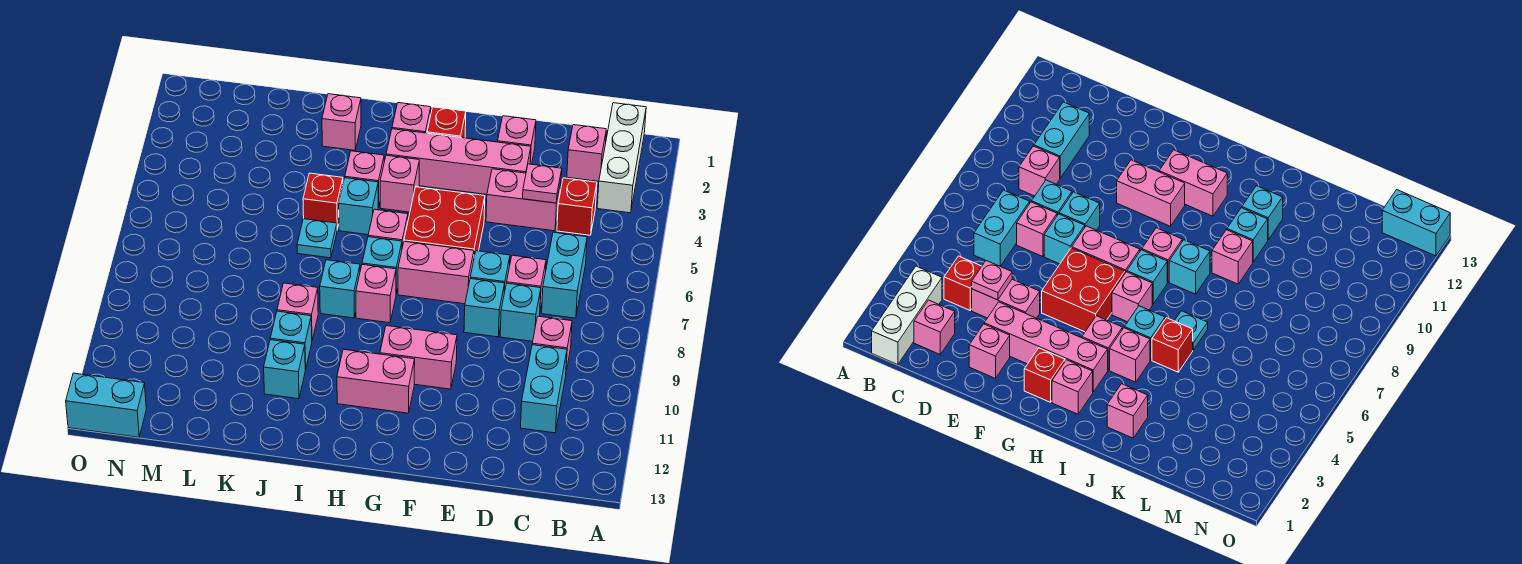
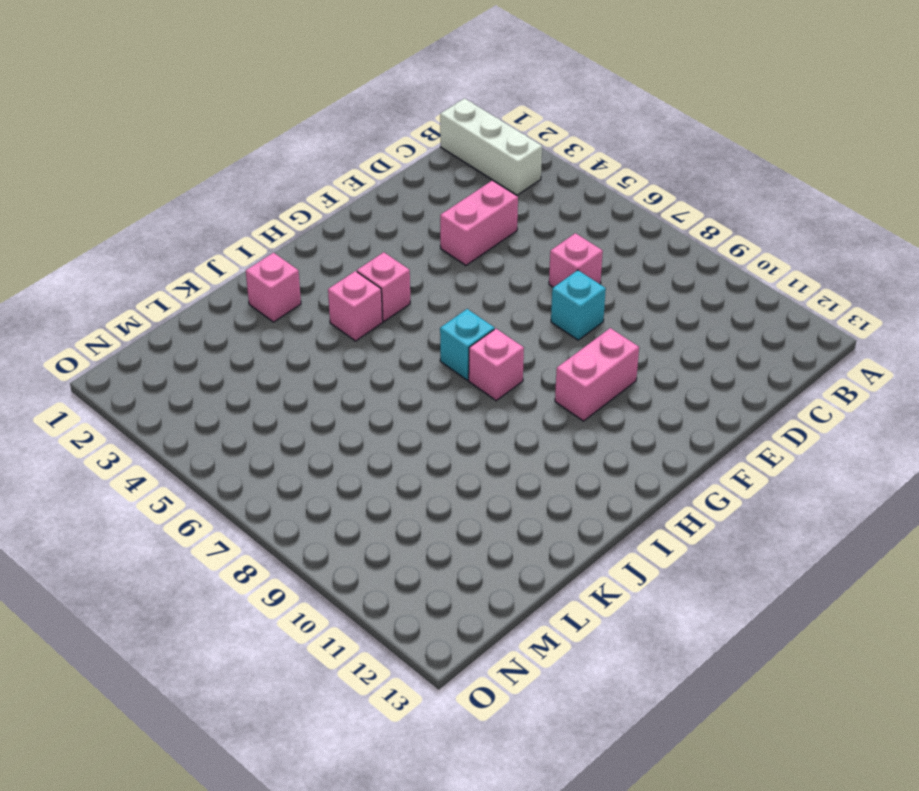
none -> pink brick C2 level 1
none -> red brick C4 level 1
none -> cyan brick C6:C7 level 1
none -> pink brick C9 level 1

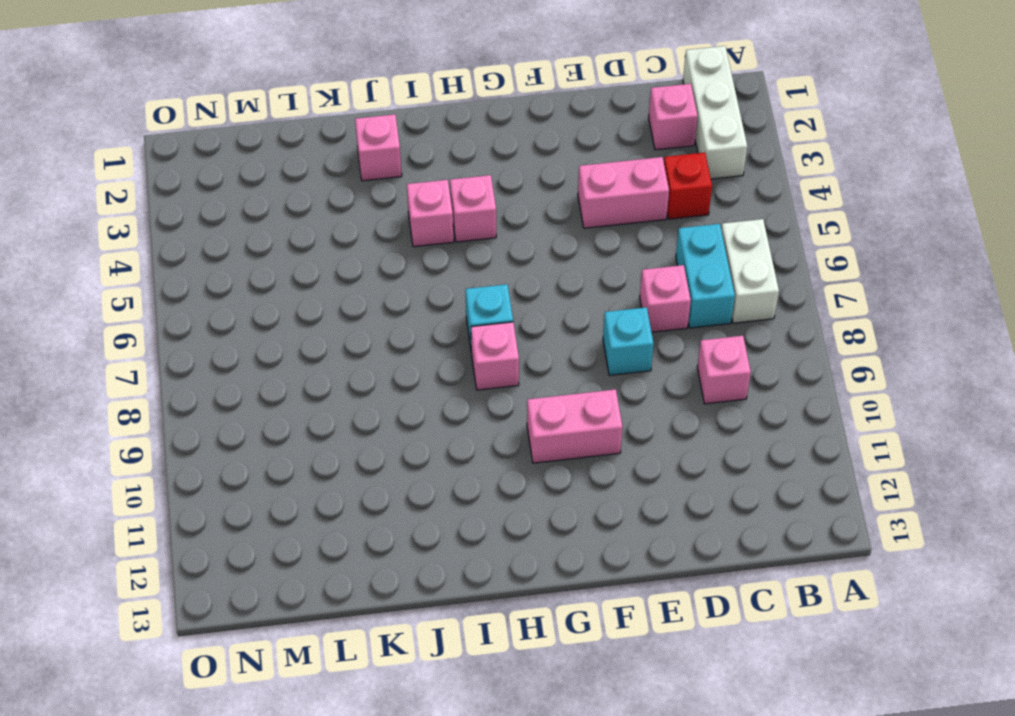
white brick B6:B7 level 1 -> none
none -> cyan brick C10:C11 level 1
none -> cyan brick D8 level 1
none -> pink brick E2 level 1
none -> pink brick E3:H3 level 1

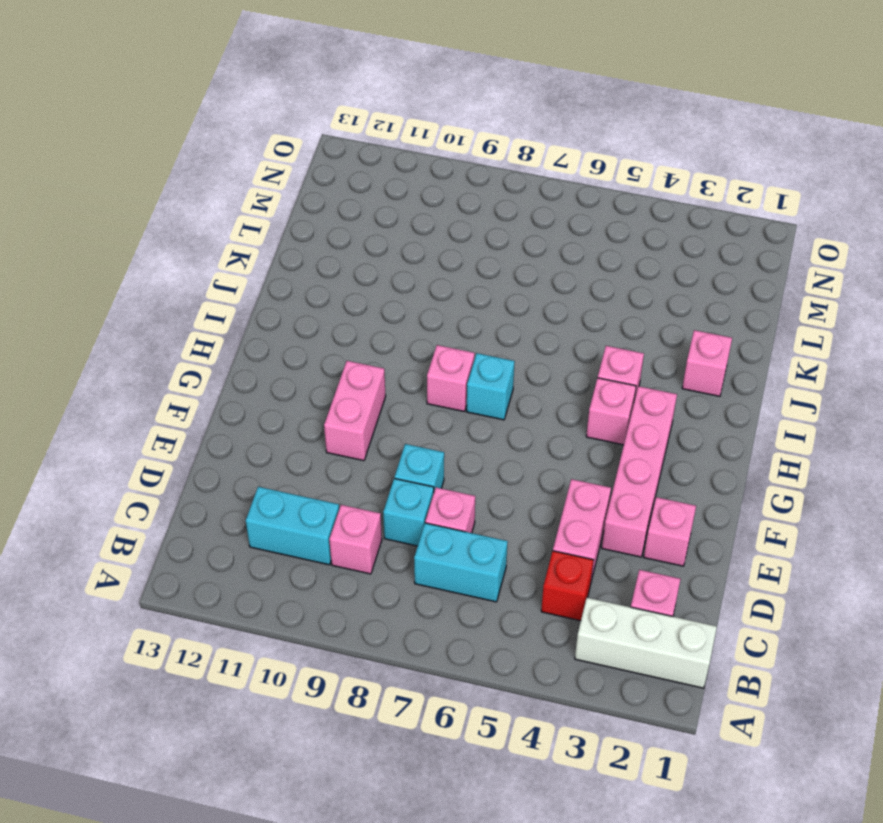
none -> cyan brick E7 level 1
none -> red brick F5:G6 level 1
none -> pink brick F7:G7 level 1
none -> red brick G2 level 1

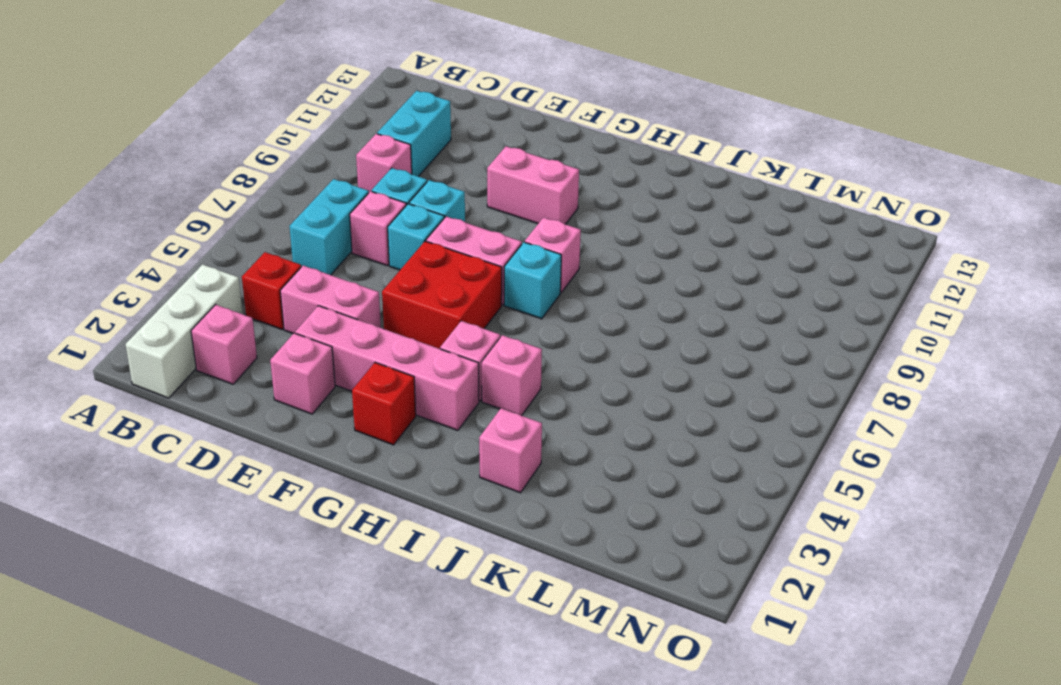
none -> pink brick G11:H11 level 1
none -> pink brick H2 level 1
none -> pink brick H6 level 1
none -> cyan brick I5 level 1

